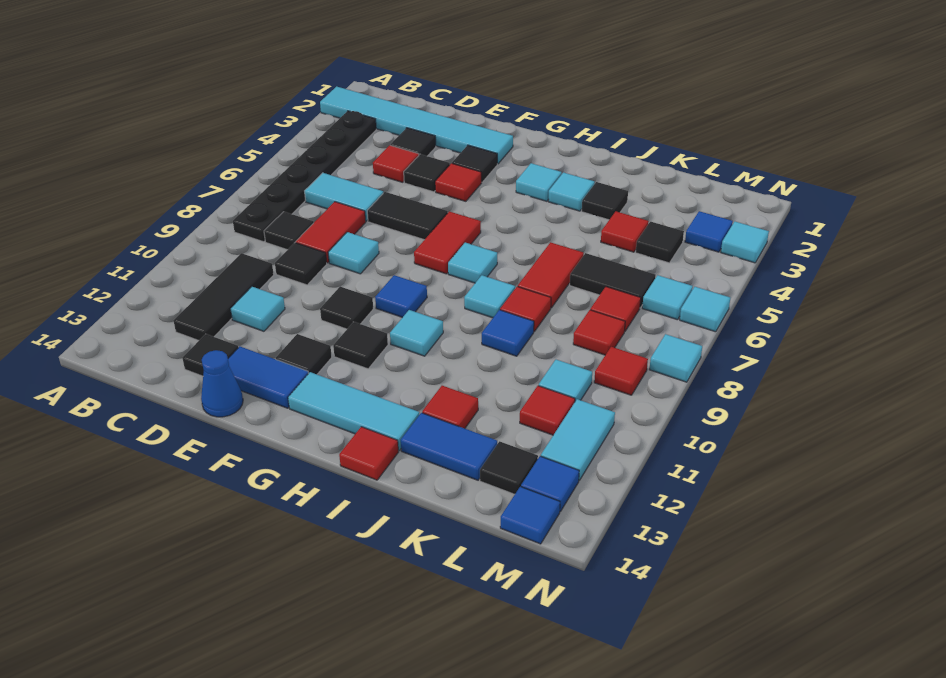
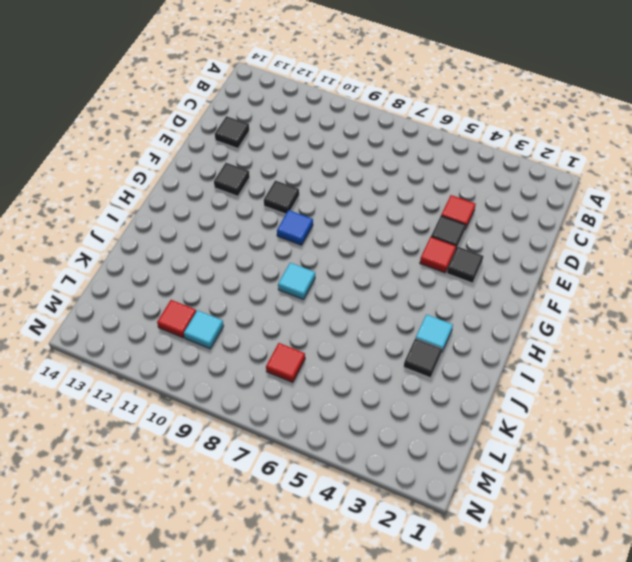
none -> cyan tile A2:F2 level 1
none -> black plate B3:B8 level 1
none -> cyan tile C6:D6 level 1
none -> black tile C8 level 1

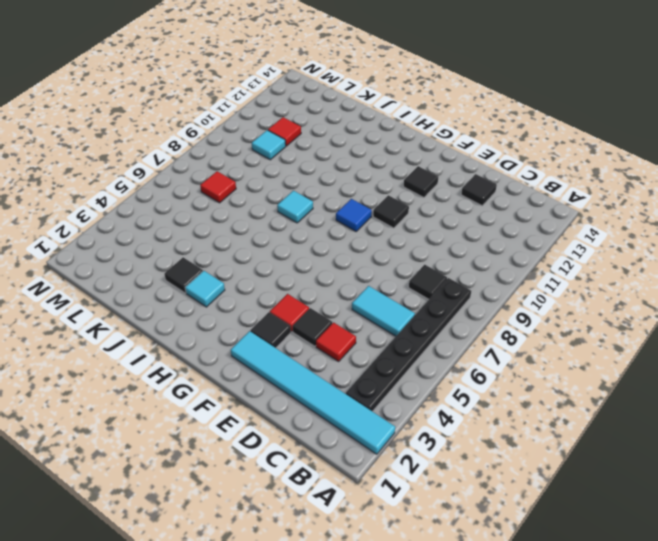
none -> black tile C10:C12 level 1
none -> black tile D3 level 1
none -> red tile D7:D8 level 1
none -> black tile D9 level 1

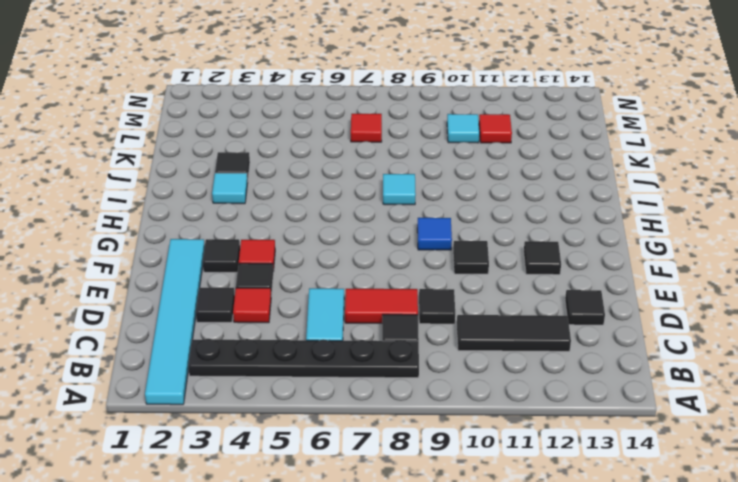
none -> cyan tile D11 level 1
none -> black tile E6:F6 level 1
none -> cyan tile E8 level 1
none -> blue tile E13:F13 level 1

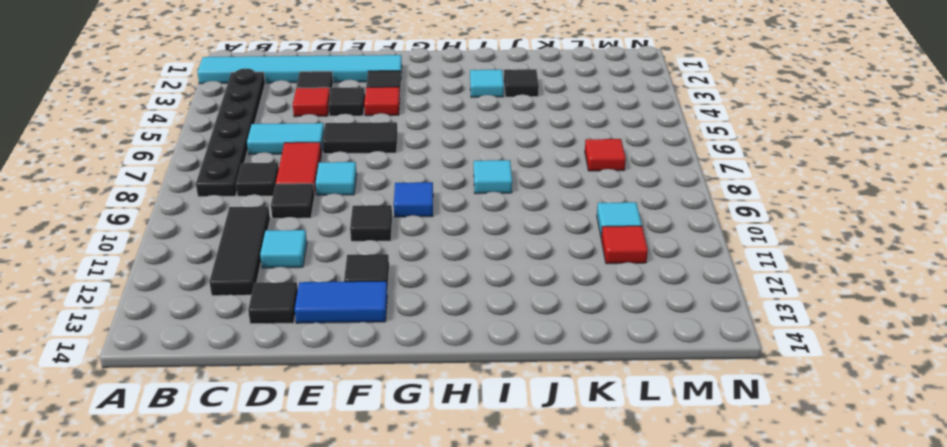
none -> blue cone E14 level 1
none -> red tile G6:G7 level 1
none -> black tile G11 level 1
none -> cyan tile G13:I13 level 1

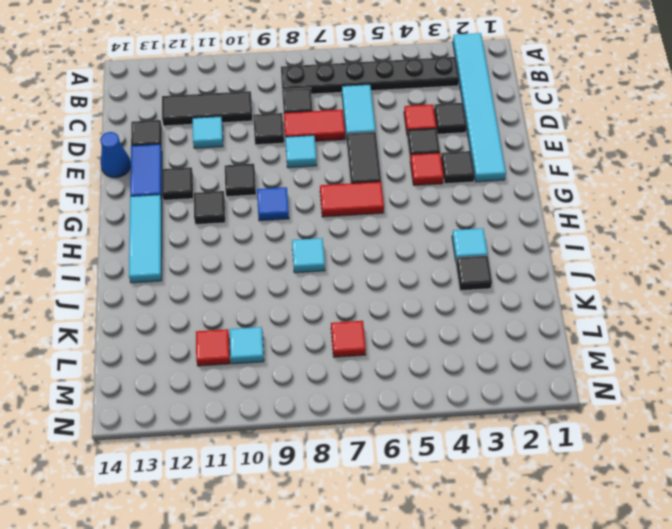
none -> cyan tile H3 level 1
none -> cyan tile H7 level 1
none -> cyan tile H10 level 1
none -> red tile I14 level 1

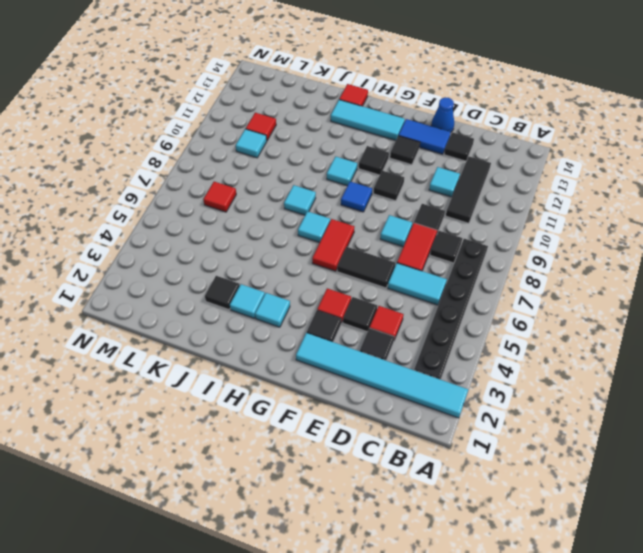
none -> red tile J6:J7 level 1
none -> red tile J8 level 1
none -> blue tile J9 level 1
none -> red tile J12 level 1

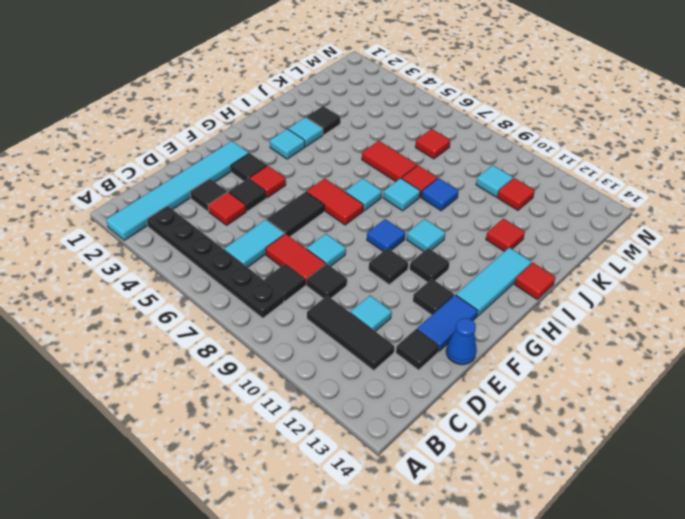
none -> blue tile J13:K13 level 1
none -> red tile K4 level 1
none -> black tile K6:L6 level 1
none -> black tile L4 level 1

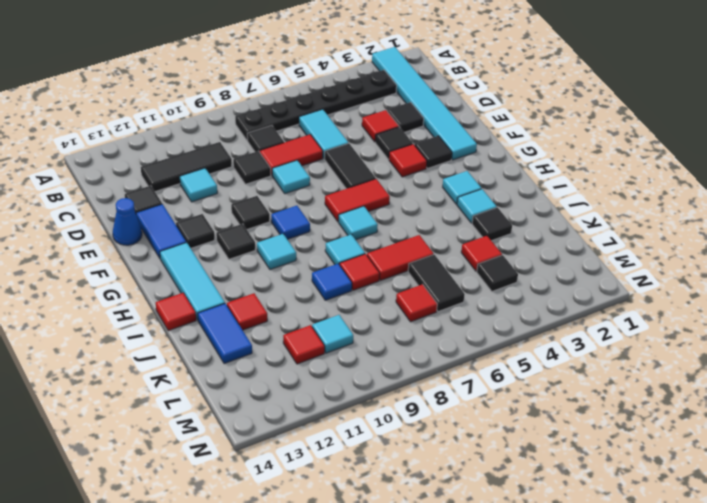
none -> red tile L8 level 1
none -> black tile L13 level 1
none -> blue tile M3 level 1
none -> cyan tile M6 level 1

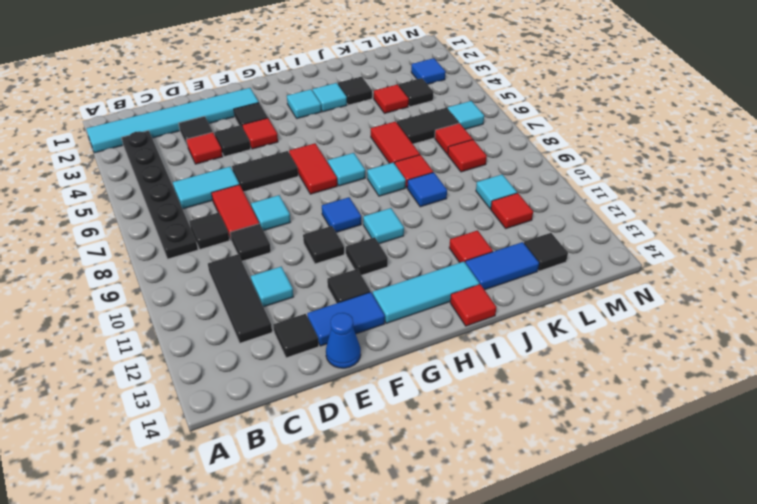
none -> red tile M9 level 1
none -> cyan tile M11:M12 level 1
none -> blue tile M13 level 1
none -> blue tile M14 level 1

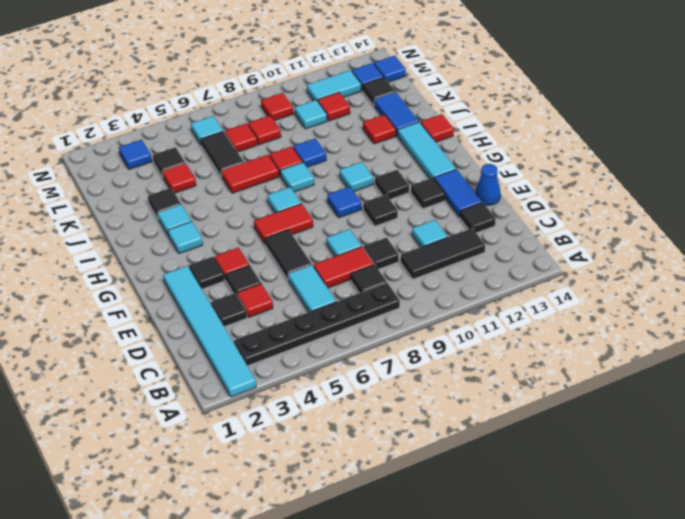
none -> cyan tile N3 level 1
none -> cyan tile N6 level 1
none -> cyan tile N8 level 1

